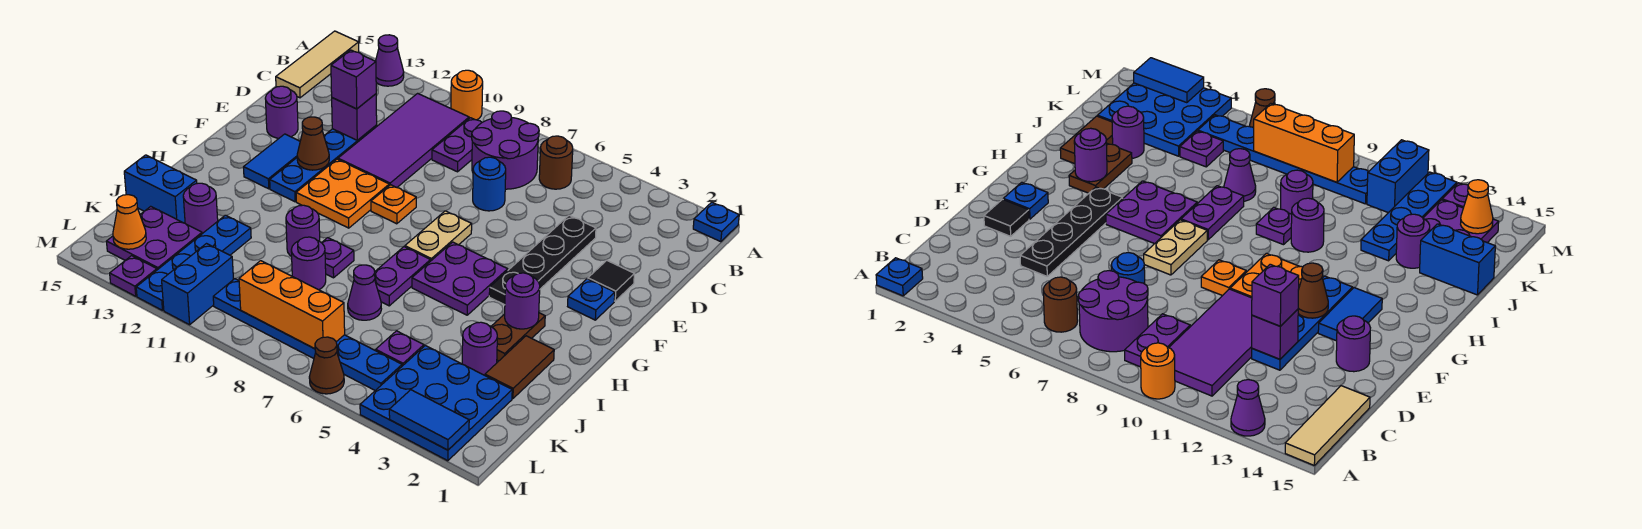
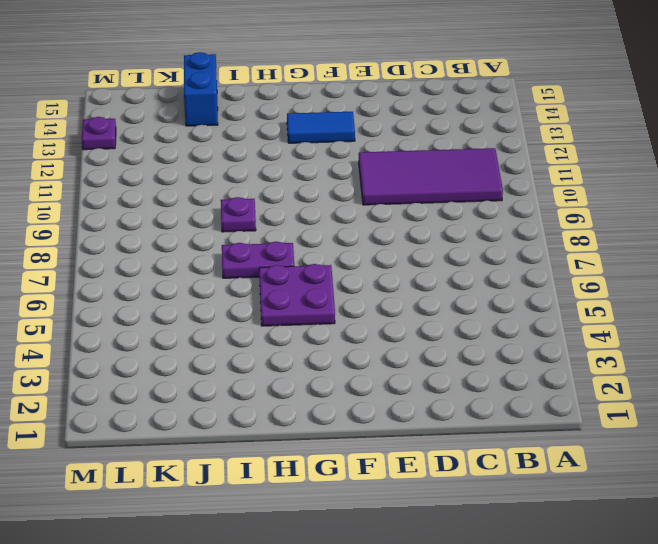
none -> blue plate A1 level 1
none -> orange round brick A10 level 1
none -> purple cone A13 level 1
none -> tan tile A15:C15 level 1

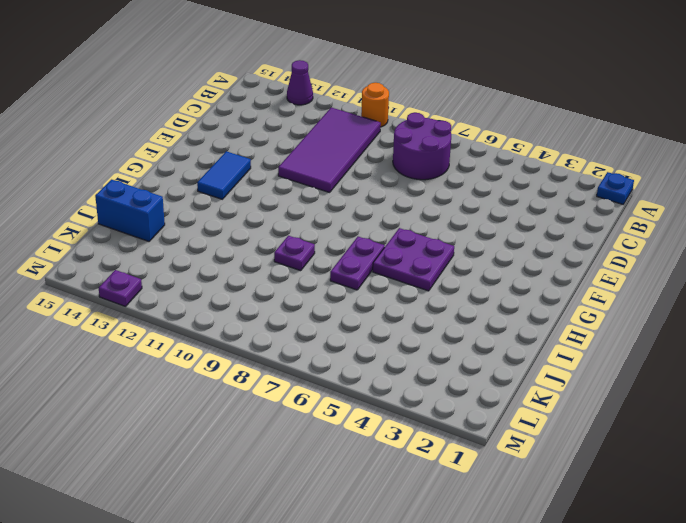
none -> tan tile A15:C15 level 1
none -> brown round brick B6 level 1
none -> purple plate B9:C9 level 1
none -> black plate D4:G4 level 1

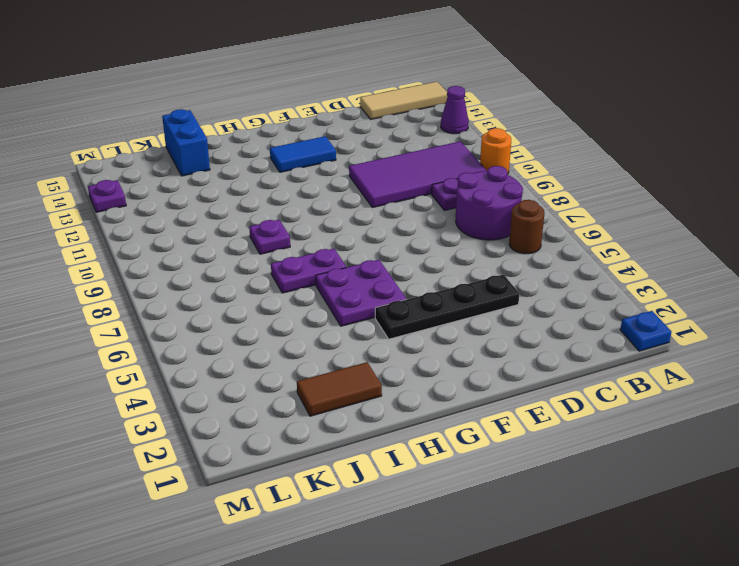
none -> blue round brick D7 level 1
none -> blue plate D12:G12 level 1
none -> black tile E2 level 1
none -> purple round brick E14 level 1

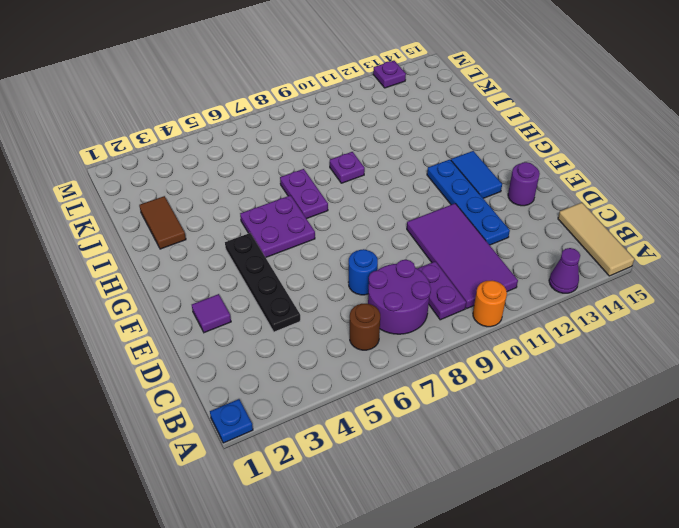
purple tile E2 level 1 -> black tile E2 level 1
none -> blue plate F2 level 1
none -> tan plate F7:G7 level 1
none -> orange plate F9 level 1
none -> orange plate F10:G11 level 1

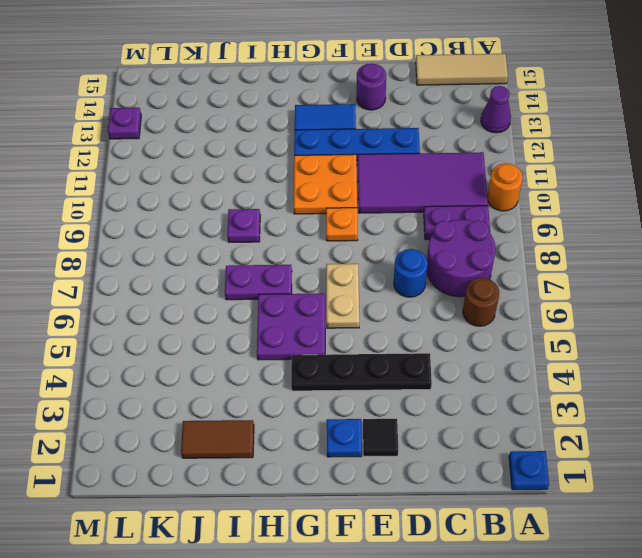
tan plate F6:F7 level 1 -> tan plate F7:G7 level 1
none -> brown plate H3:I3 level 1
none -> purple round brick I10 level 1
none -> purple round brick J3 level 1
none -> purple cone J7 level 1

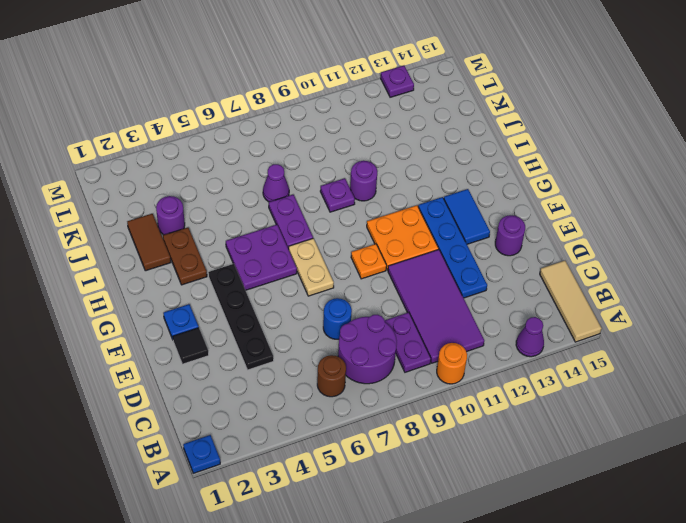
none -> purple round brick J9 level 1
none -> blue plate J12:M12 level 1
none -> purple round brick J13 level 1
none -> blue brick J14:J15 level 1

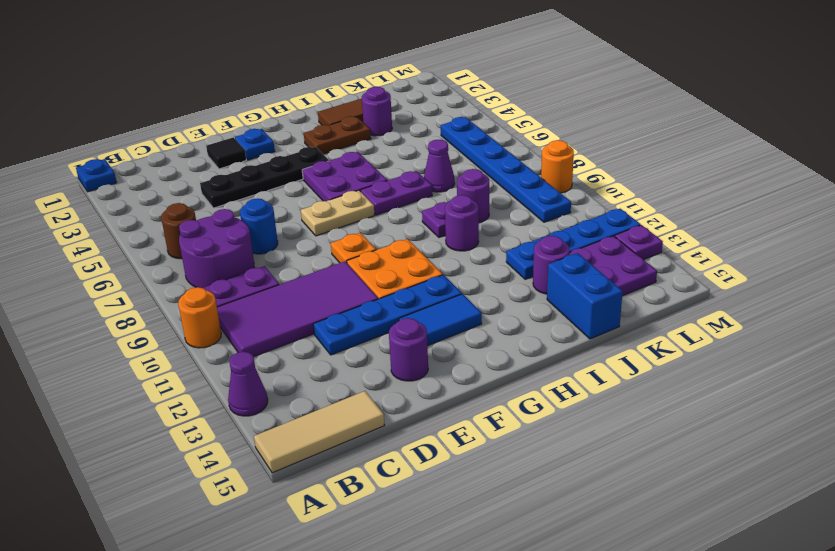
orange round brick M9 level 1 -> none
none -> blue plate K2:M4 level 1
none -> purple plate K5 level 1
none -> blue brick L11:M11 level 1
none -> brown cone M6 level 1

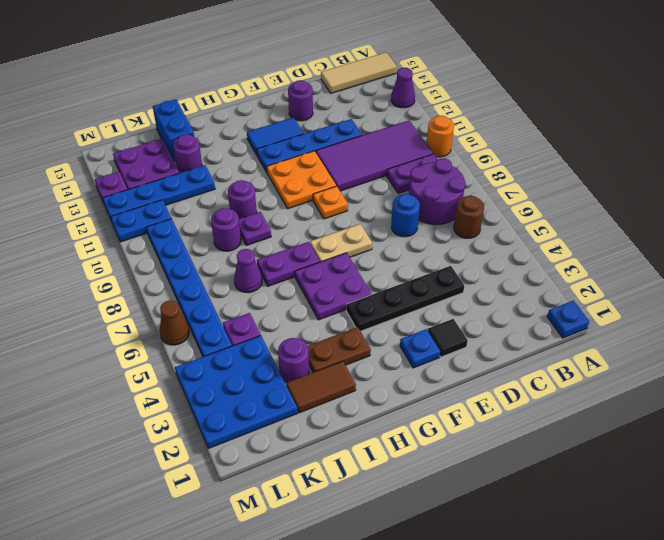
blue plate L11:M11 level 1 -> blue brick L11:M11 level 1
none -> purple brick D12 level 2
none -> brown cone F12 level 2
none -> purple round brick H3 level 2
none -> orange brick L7:L9 level 2

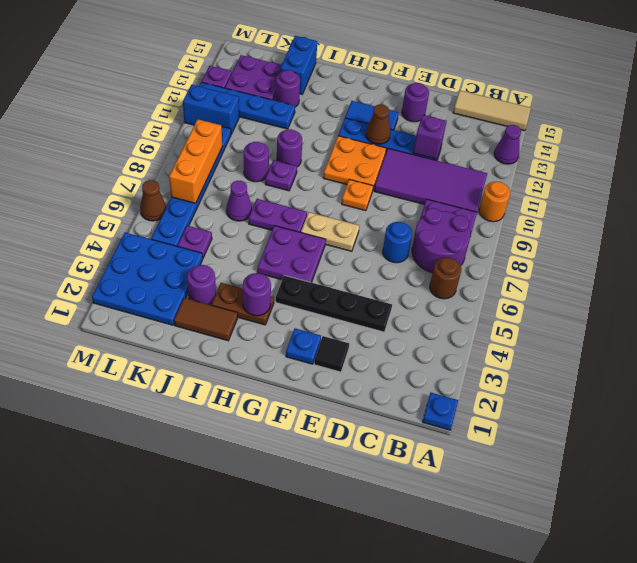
none -> orange cone L14 level 2
none -> blue tile M2:M3 level 2
none -> purple brick D12 level 3

